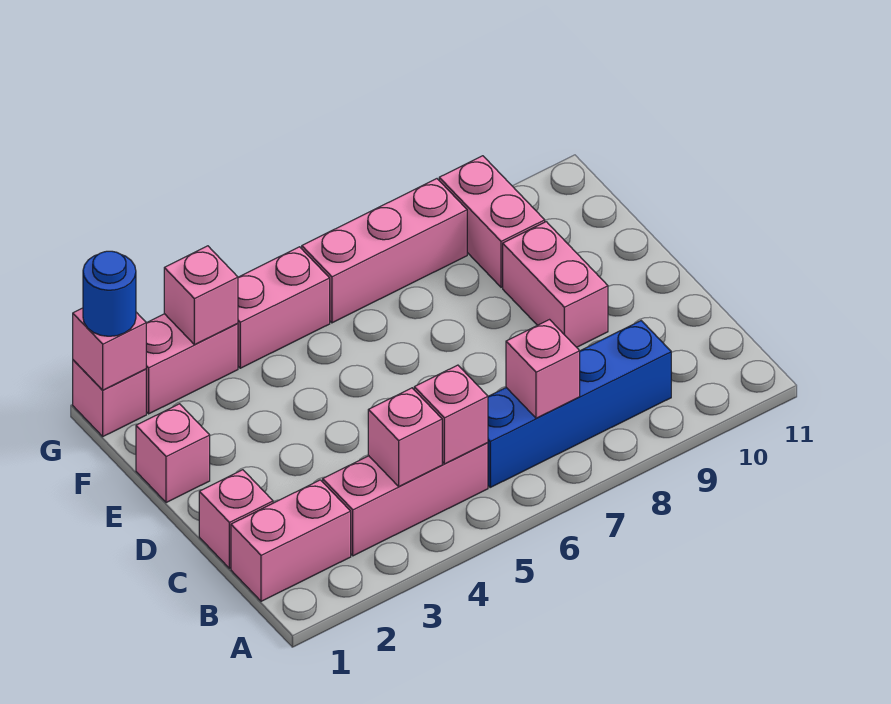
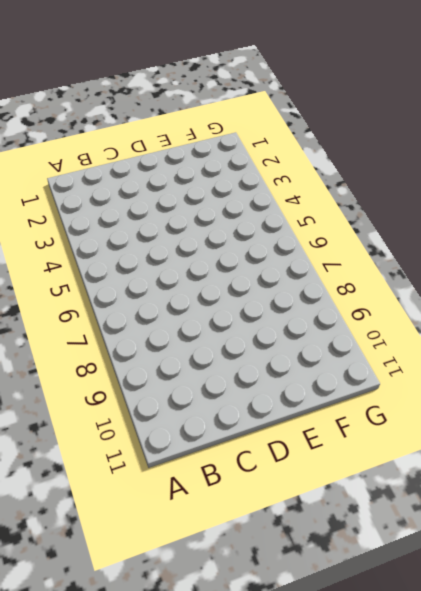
none -> pink brick B1:B2 level 1
none -> pink brick B3:B5 level 1
none -> blue brick B6:B9 level 1

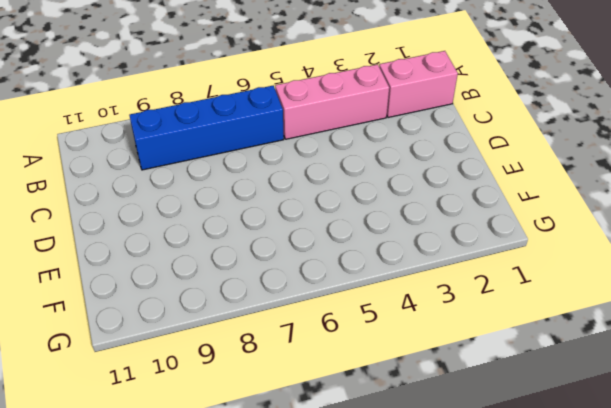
none -> pink brick C1 level 1
none -> pink brick D9:E9 level 1
none -> pink brick E1 level 1

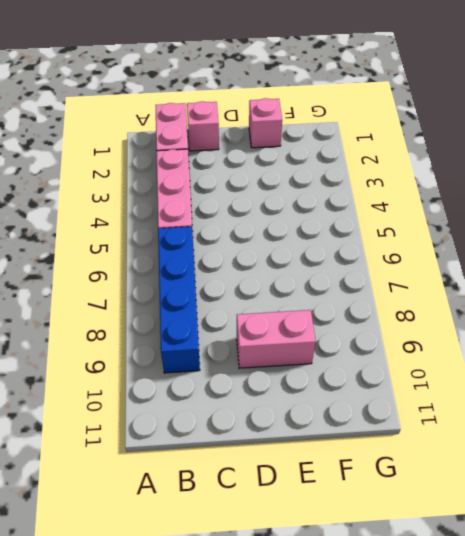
none -> pink brick F9:G9 level 1
none -> pink brick G1 level 1
none -> pink brick G2:G3 level 1

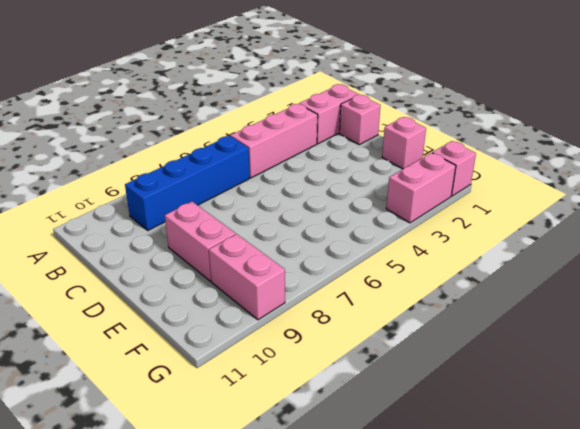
none -> pink brick G4:G5 level 1
none -> pink brick G6:G8 level 1
none -> pink brick B4 level 2

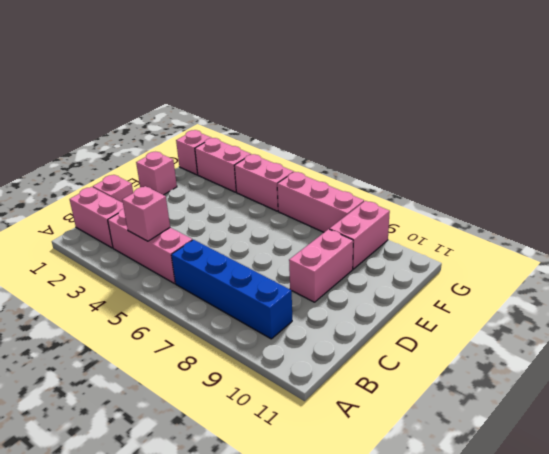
none -> pink brick B5 level 2
none -> pink brick B7 level 2
none -> pink brick G1 level 2

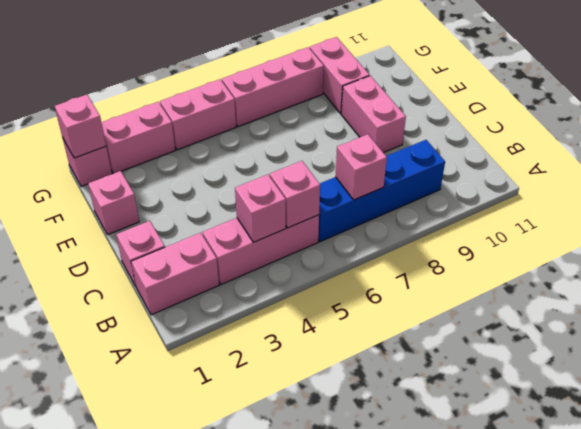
none -> pink brick G3 level 2
none -> blue round brick G1 level 3

